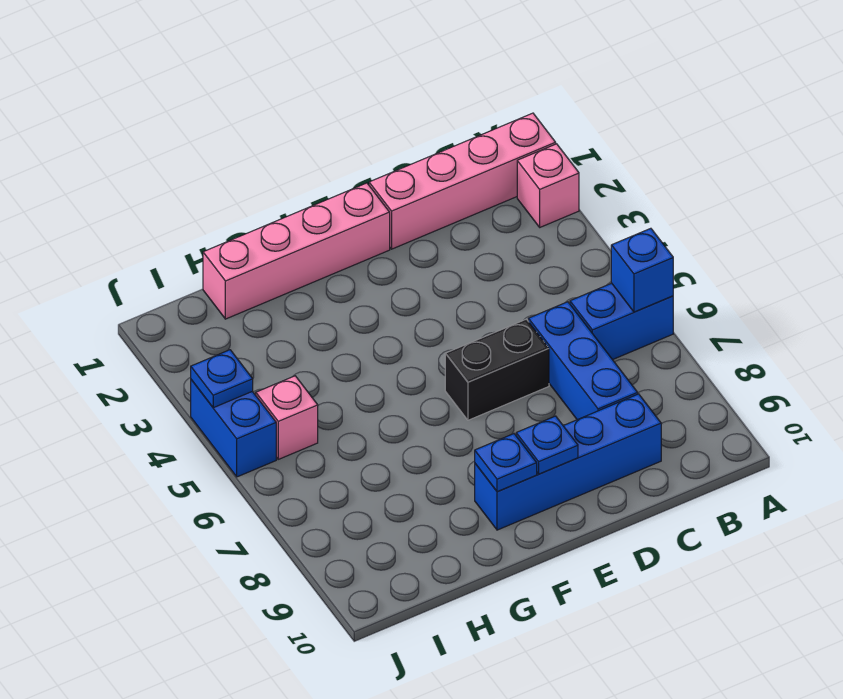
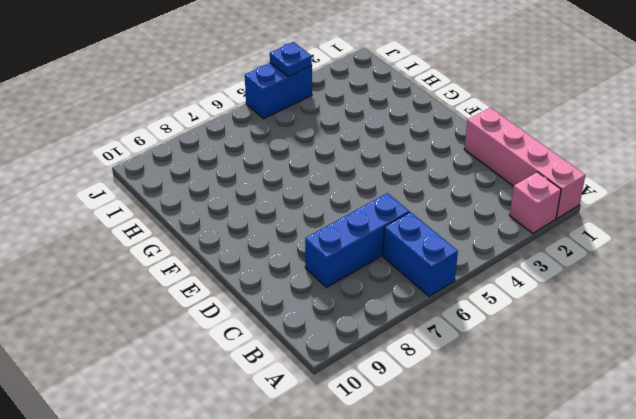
none -> blue brick C9:F9 level 1
none -> black brick D6:E6 level 1
none -> pink brick E1:H1 level 1

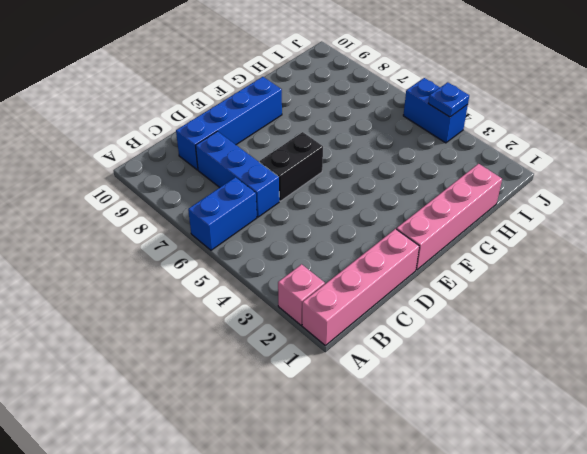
none -> pink brick I5 level 1
none -> blue brick A6 level 2
none -> blue plate E9 level 2

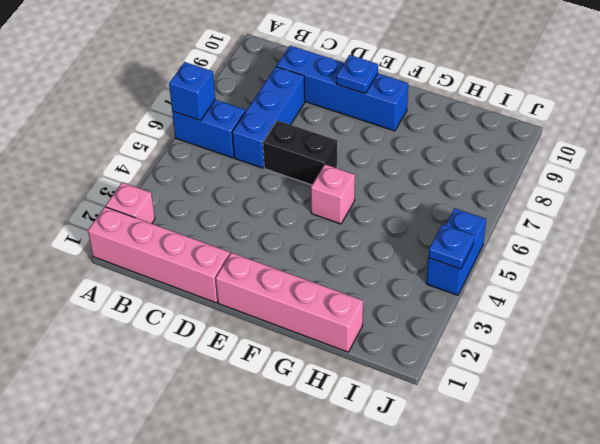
pink brick F5 level 1 -> pink brick I5 level 1
none -> blue plate F9 level 2

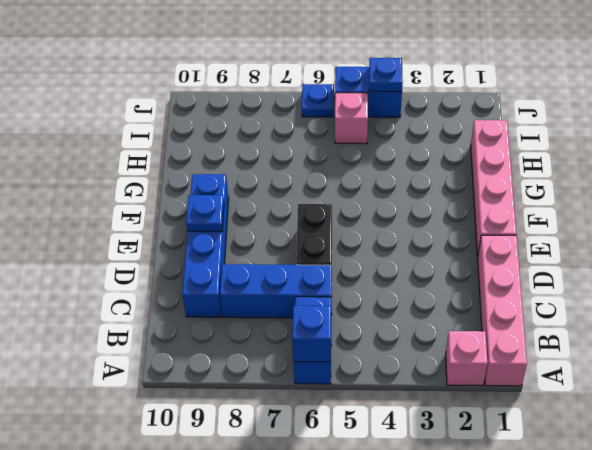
blue plate J6 level 1 -> blue plate F9 level 2

